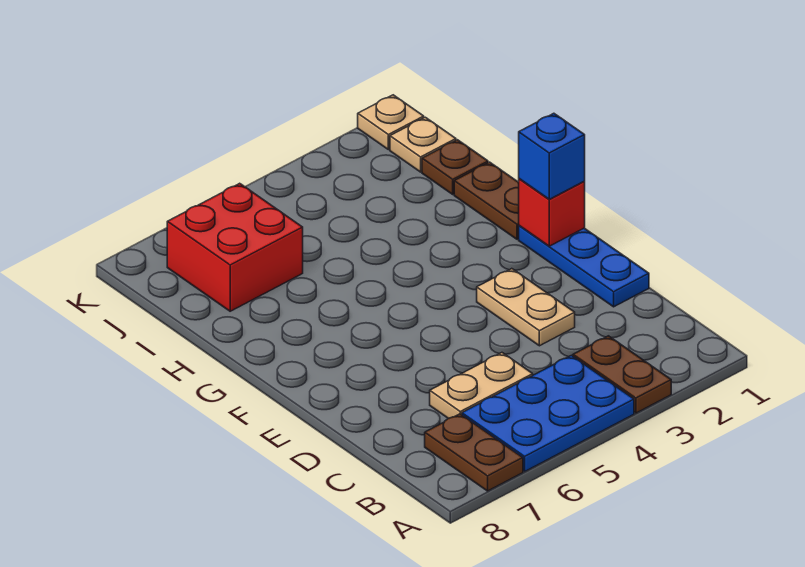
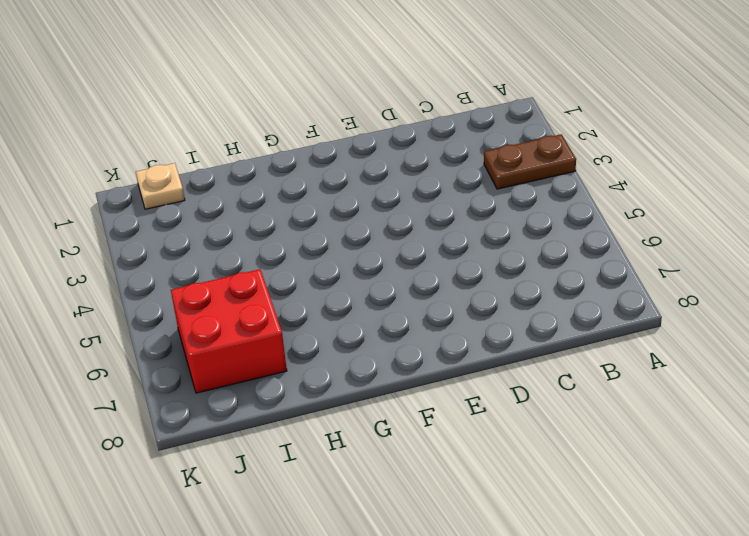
none -> blue plate A4:B6 level 1
none -> brown plate A7:B7 level 1
none -> tan plate C5:C6 level 1

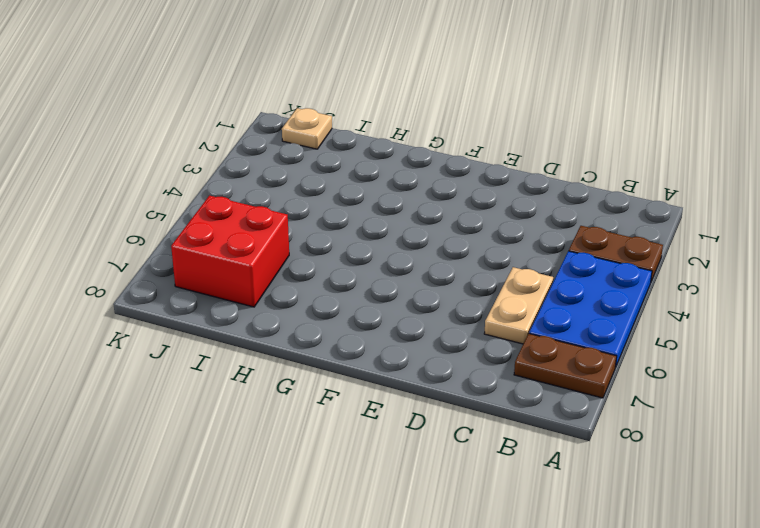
none -> blue plate D1:F1 level 1
none -> tan plate D3:E3 level 1
none -> brown plate G1:H1 level 1

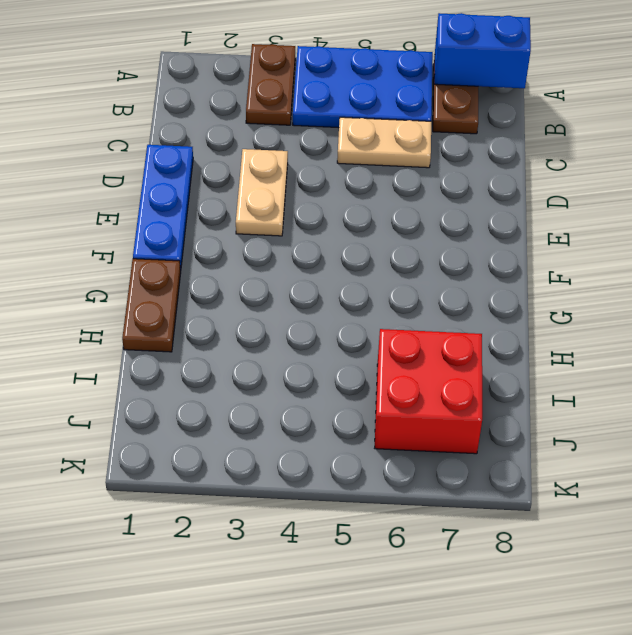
blue brick A7:A8 level 2 -> none
none -> brown plate I1 level 1
none -> tan plate J1 level 1
none -> tan plate K1 level 1

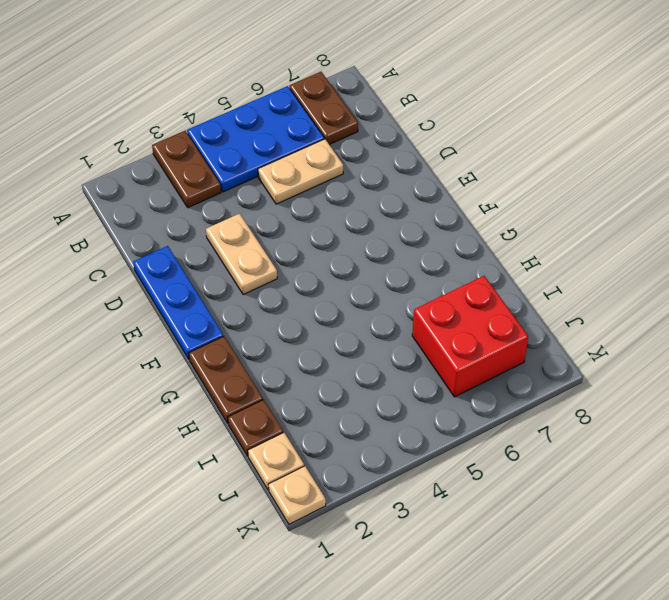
none -> red brick F1 level 2
none -> blue brick F1 level 3

